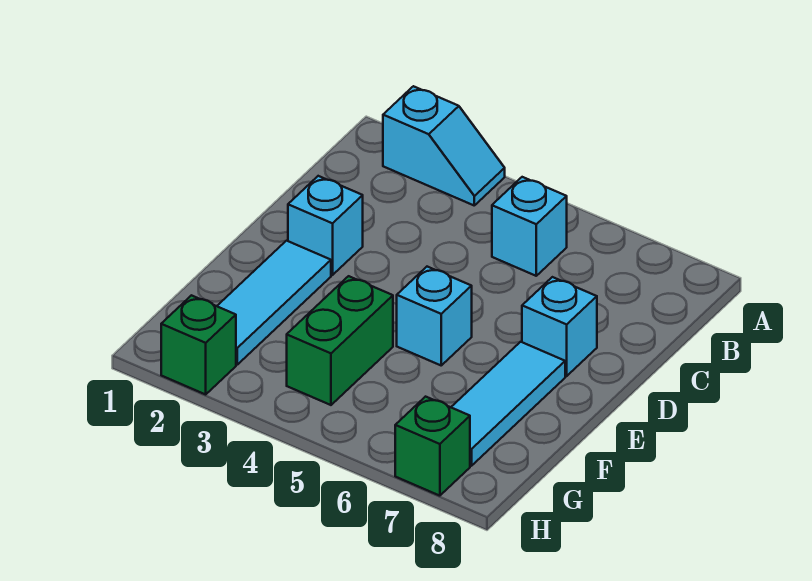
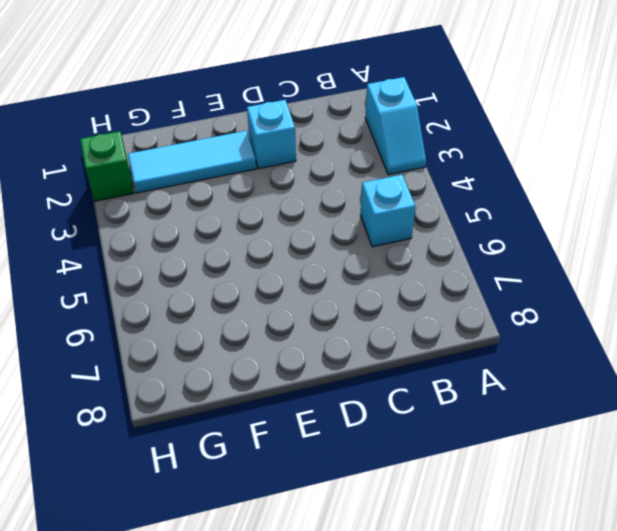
none -> cyan brick D7 level 1
none -> cyan brick E5 level 1

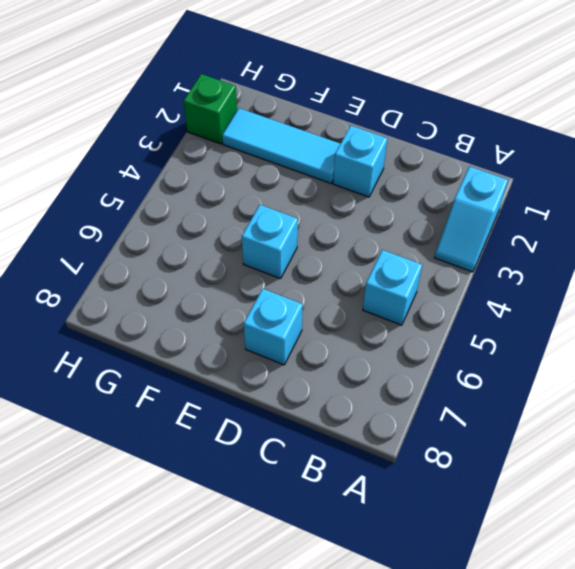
none -> cyan tile E7:G7 level 1
none -> green brick F4:G4 level 1

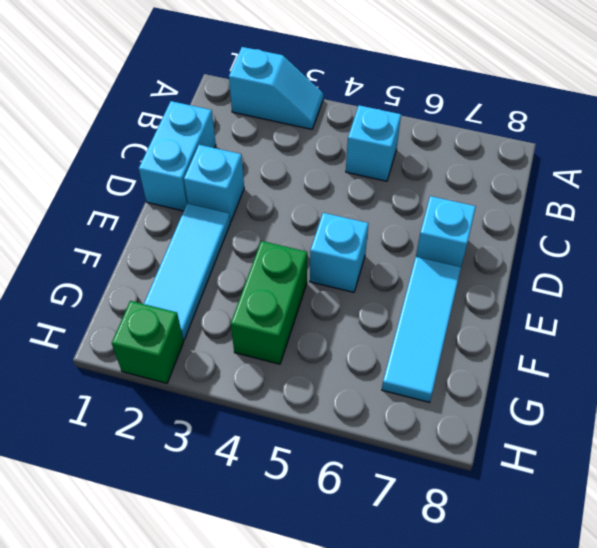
cyan brick C1:D1 level 1 -> none
none -> green brick H7 level 1

